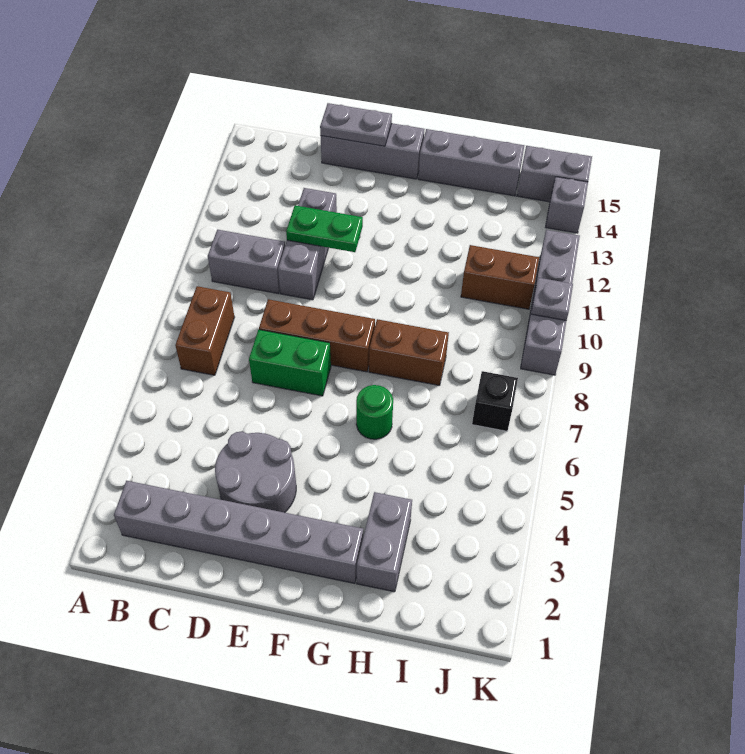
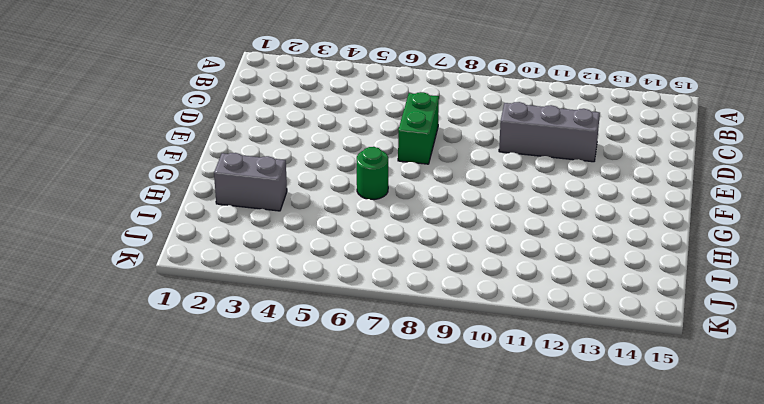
none -> grey brick B2:G2 level 1
none -> brown brick B7:B8 level 1
none -> grey brick B10:C10 level 1

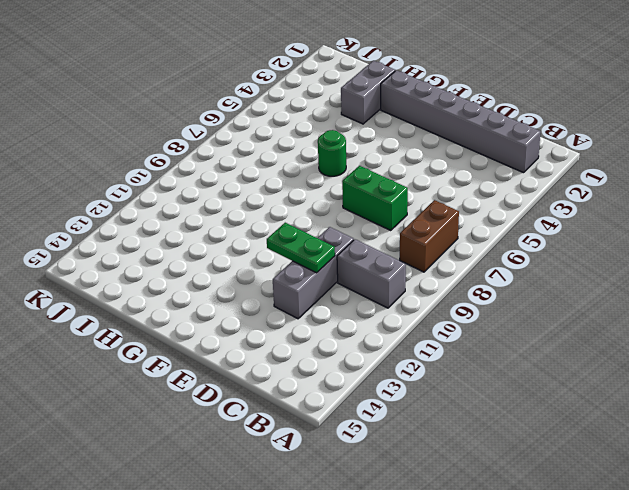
none -> grey round brick D3:E4 level 1
none -> brown brick D8:F8 level 1
none -> grey brick D15:F15 level 1

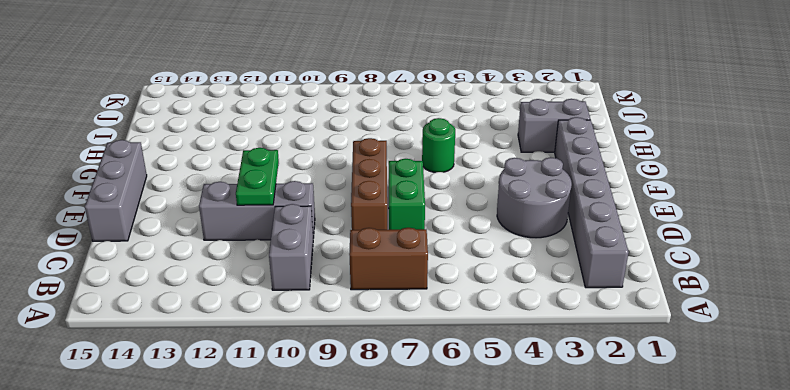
none -> brown brick G8:H8 level 1
none -> grey brick G15:I15 level 1
none -> brown brick I11:J11 level 1

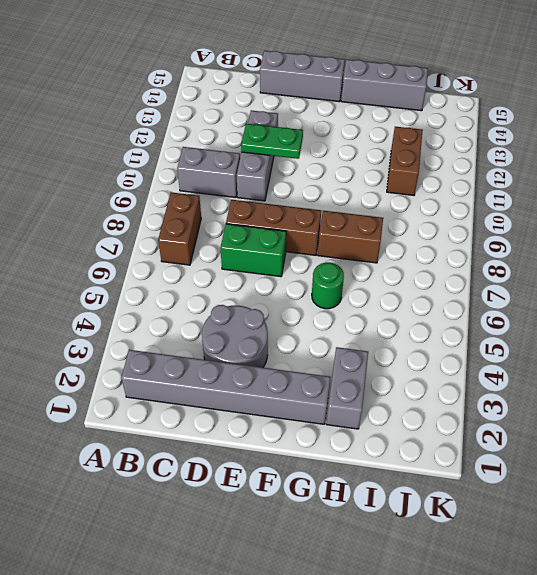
brown brick I11:I12 level 1 -> brown brick I11:J11 level 1
none -> black brick J7 level 1
none -> grey brick J15:K15 level 1
none -> grey brick K9:K12 level 1

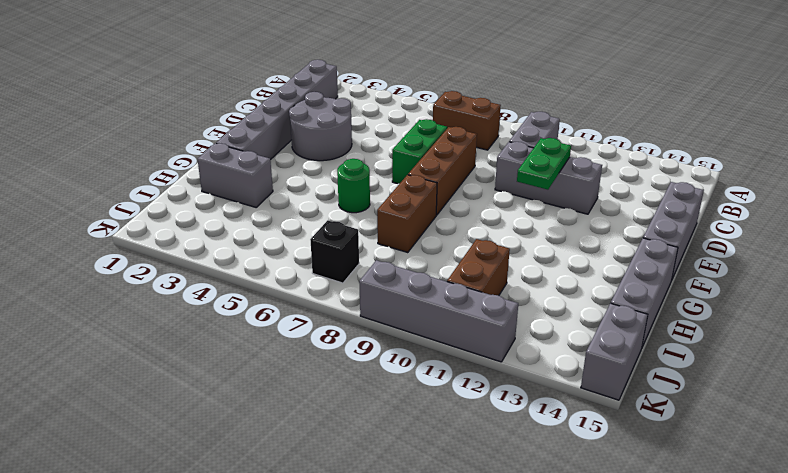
none -> grey brick K14 level 1
none -> grey plate D15:E15 level 2
none -> grey plate K10 level 2

